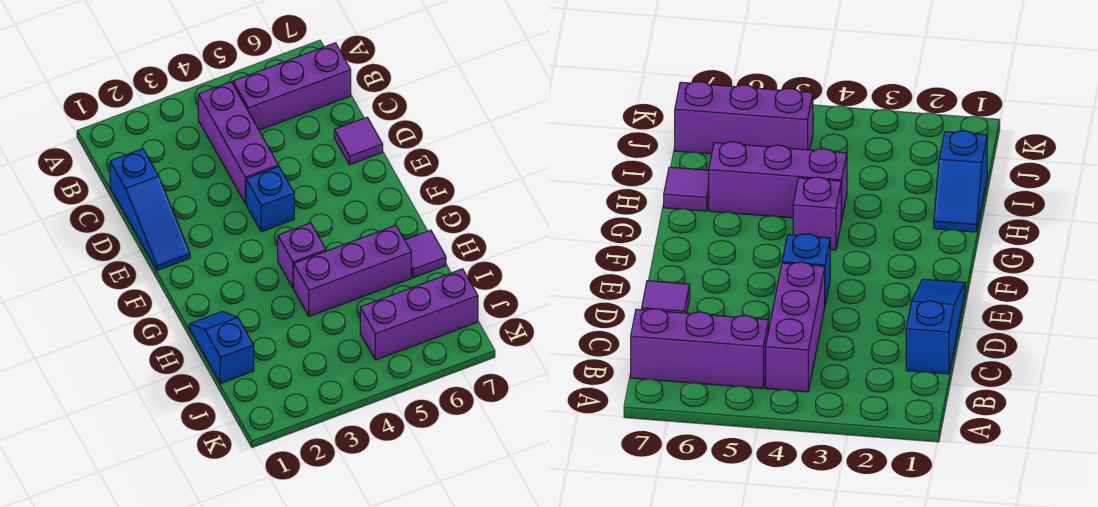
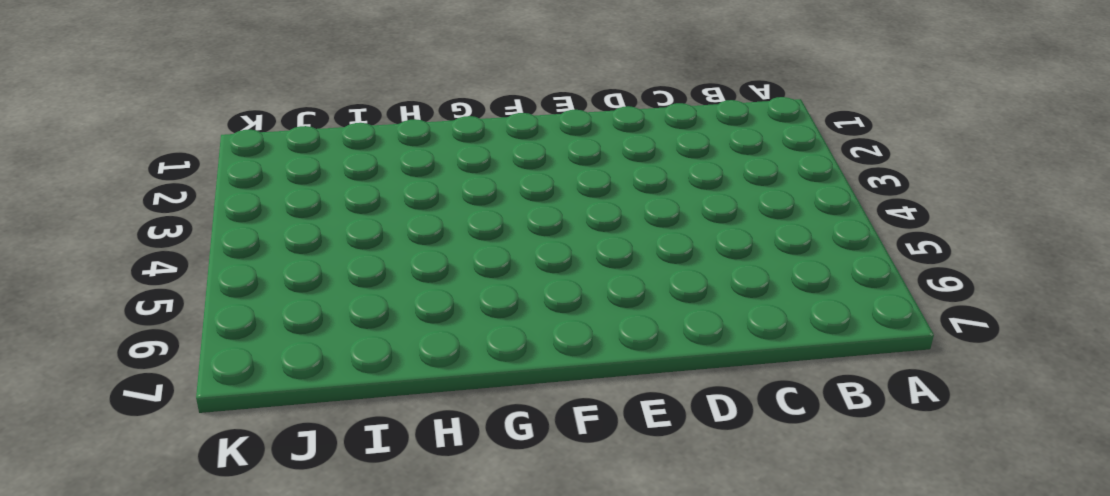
none -> purple brick B4:D4 level 1
none -> purple brick B5:B7 level 1

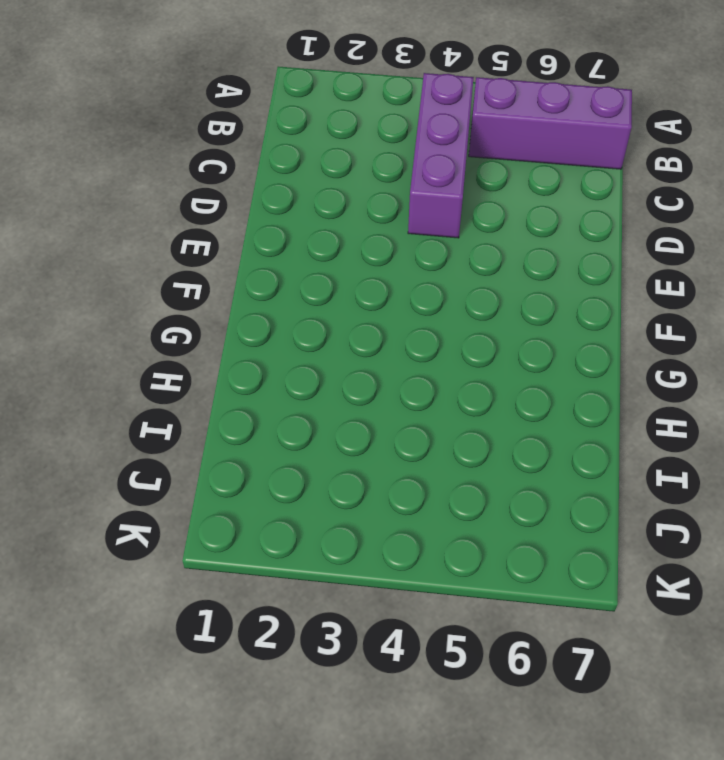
none -> blue slope C1:E1 level 1 top C
none -> purple tile D7 level 1

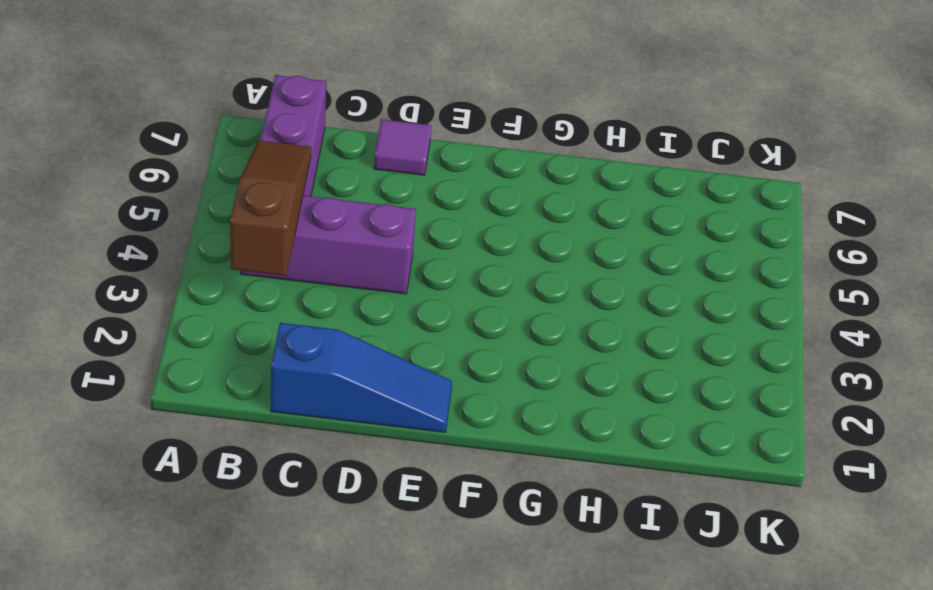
brown slope B3:B5 level 2 top 3 -> none
none -> blue brick E4 level 1
none -> purple brick G4 level 1

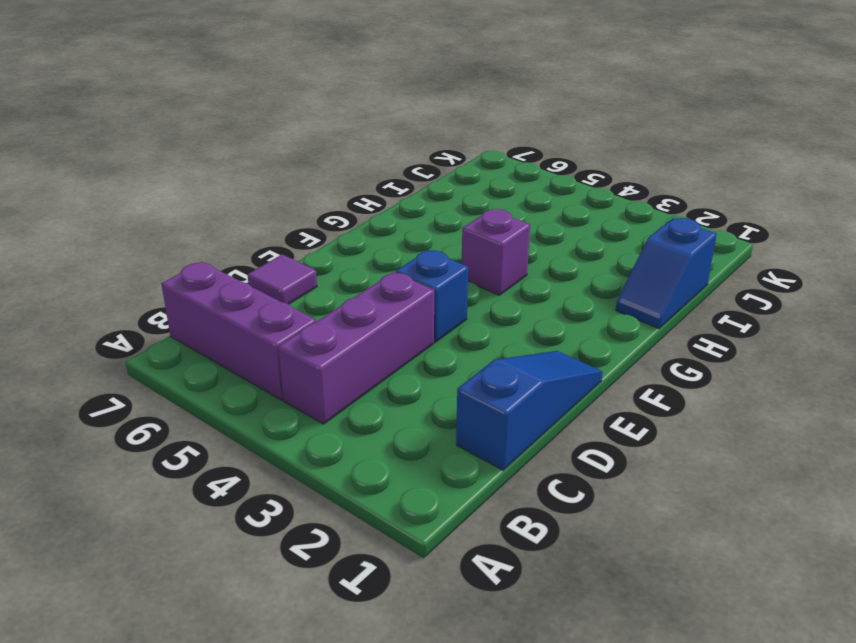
none -> purple brick H4:H6 level 1
none -> purple tile H7 level 1

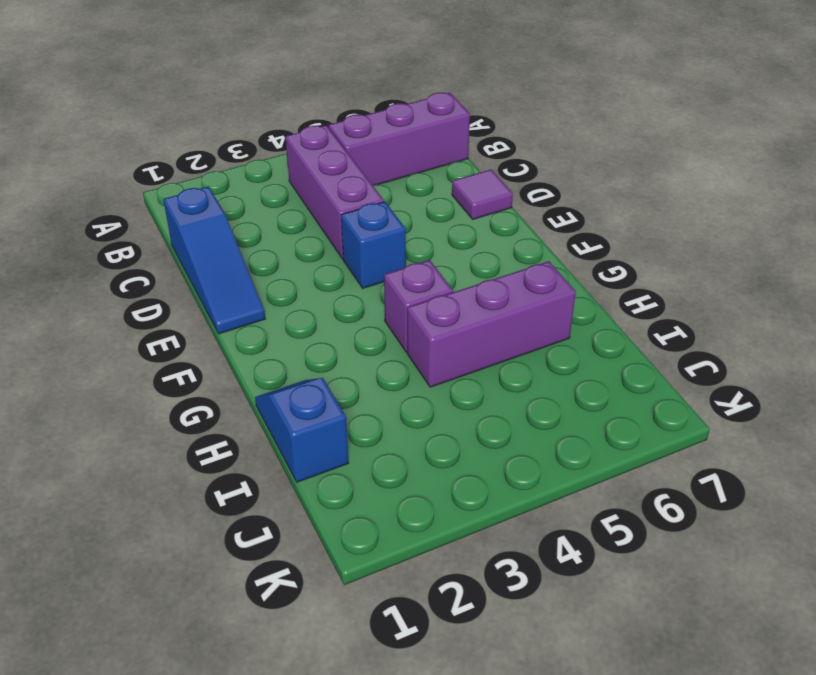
none -> purple tile H7 level 1
none -> purple brick J5:J7 level 1

